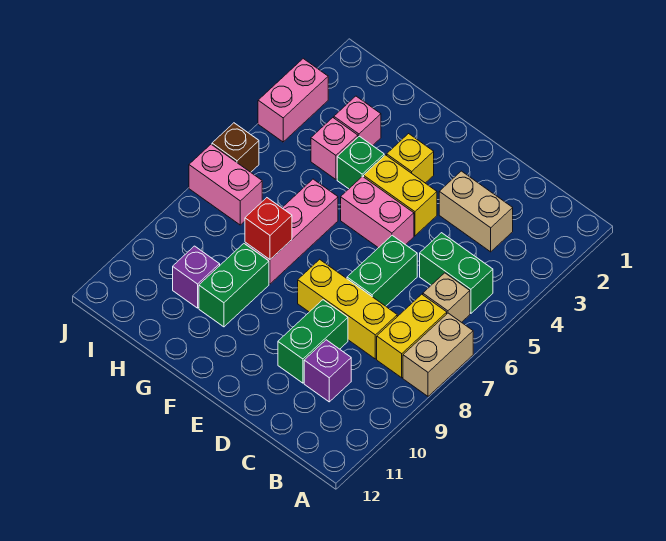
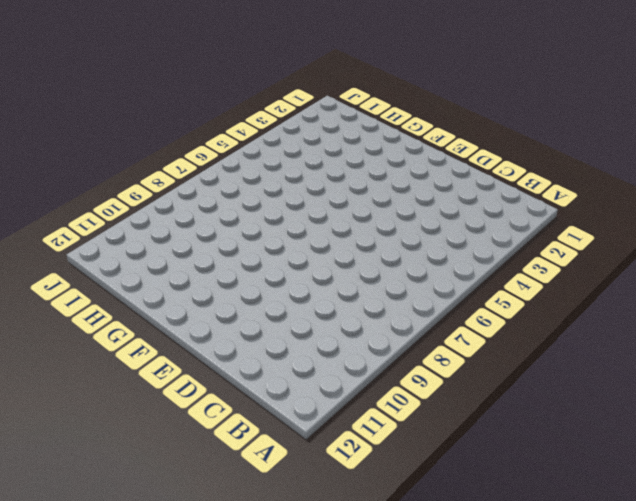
none -> tan brick A7:A8 level 1
none -> green brick B5:C5 level 1
none -> tan brick B6 level 1

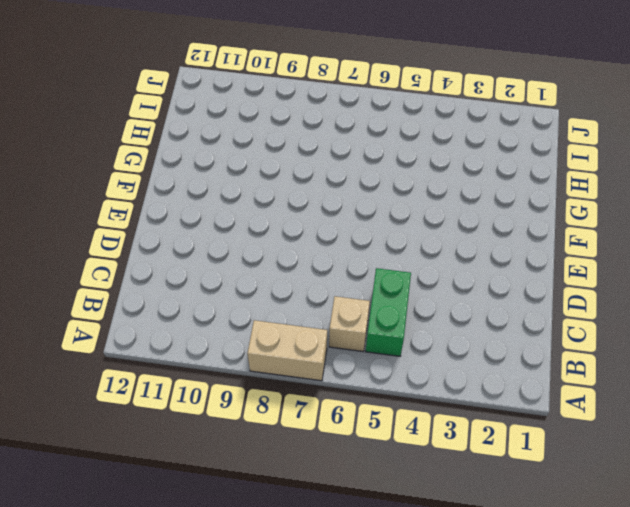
none -> yellow brick B7:B8 level 1
none -> tan brick C3:D3 level 1
none -> yellow brick C8:E8 level 1

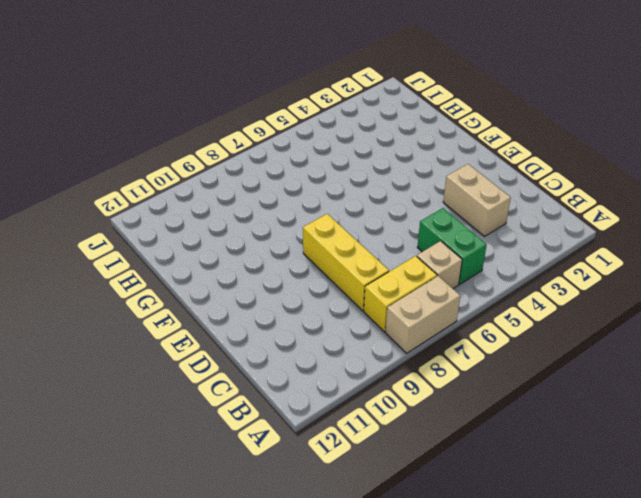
none -> purple brick C10 level 1
none -> green brick D6:D7 level 1
none -> green brick D9:D10 level 1

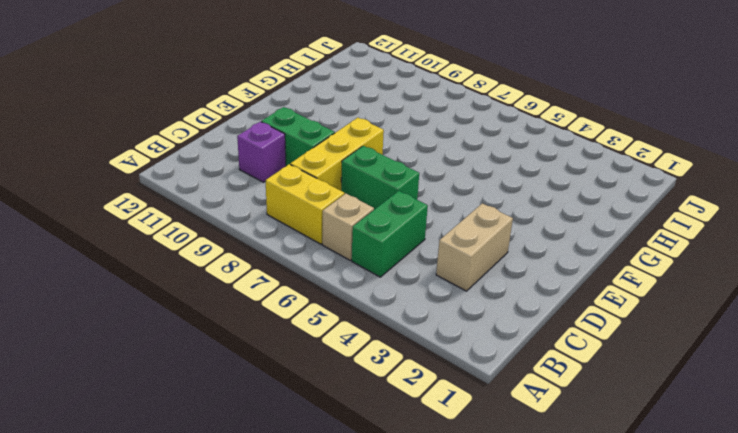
none -> tan brick A7:A8 level 1
none -> yellow brick E4:F4 level 1
none -> pink brick E5:F5 level 1

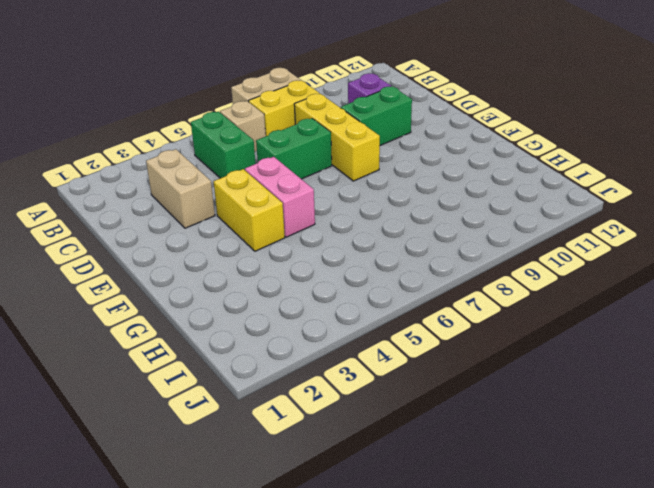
none -> yellow brick F3 level 1
none -> green brick G4 level 1
none -> pink brick G6:G8 level 1

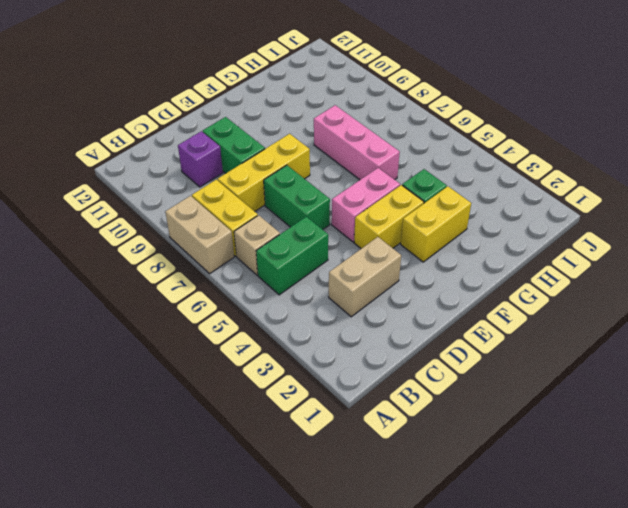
yellow brick F3:G3 level 1 -> yellow brick F3 level 1
none -> green brick G9:G10 level 1
none -> pink brick H3 level 1
none -> pink brick H4 level 1

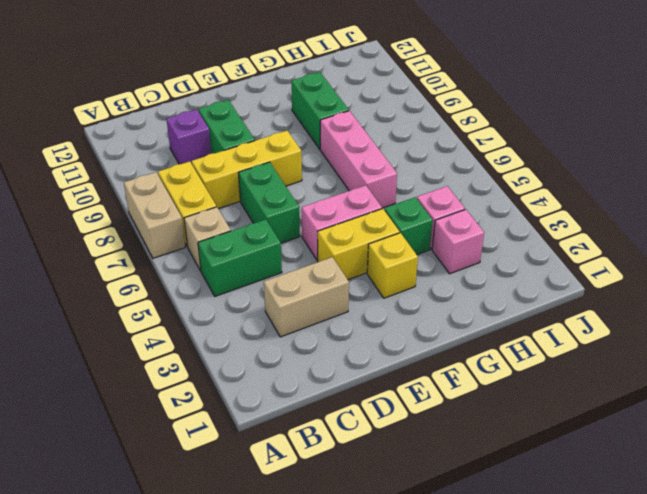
none -> purple brick H10 level 1
none -> pink brick I7:J7 level 1
none -> pink brick J3:J4 level 1

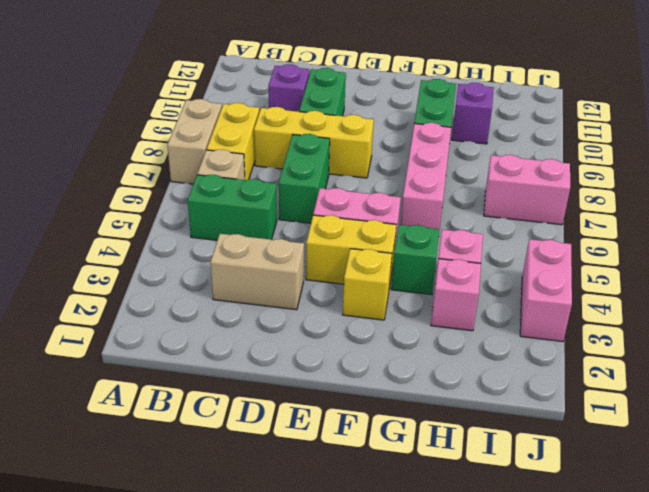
none -> brown brick J6 level 1
none -> red brick G8 level 2

